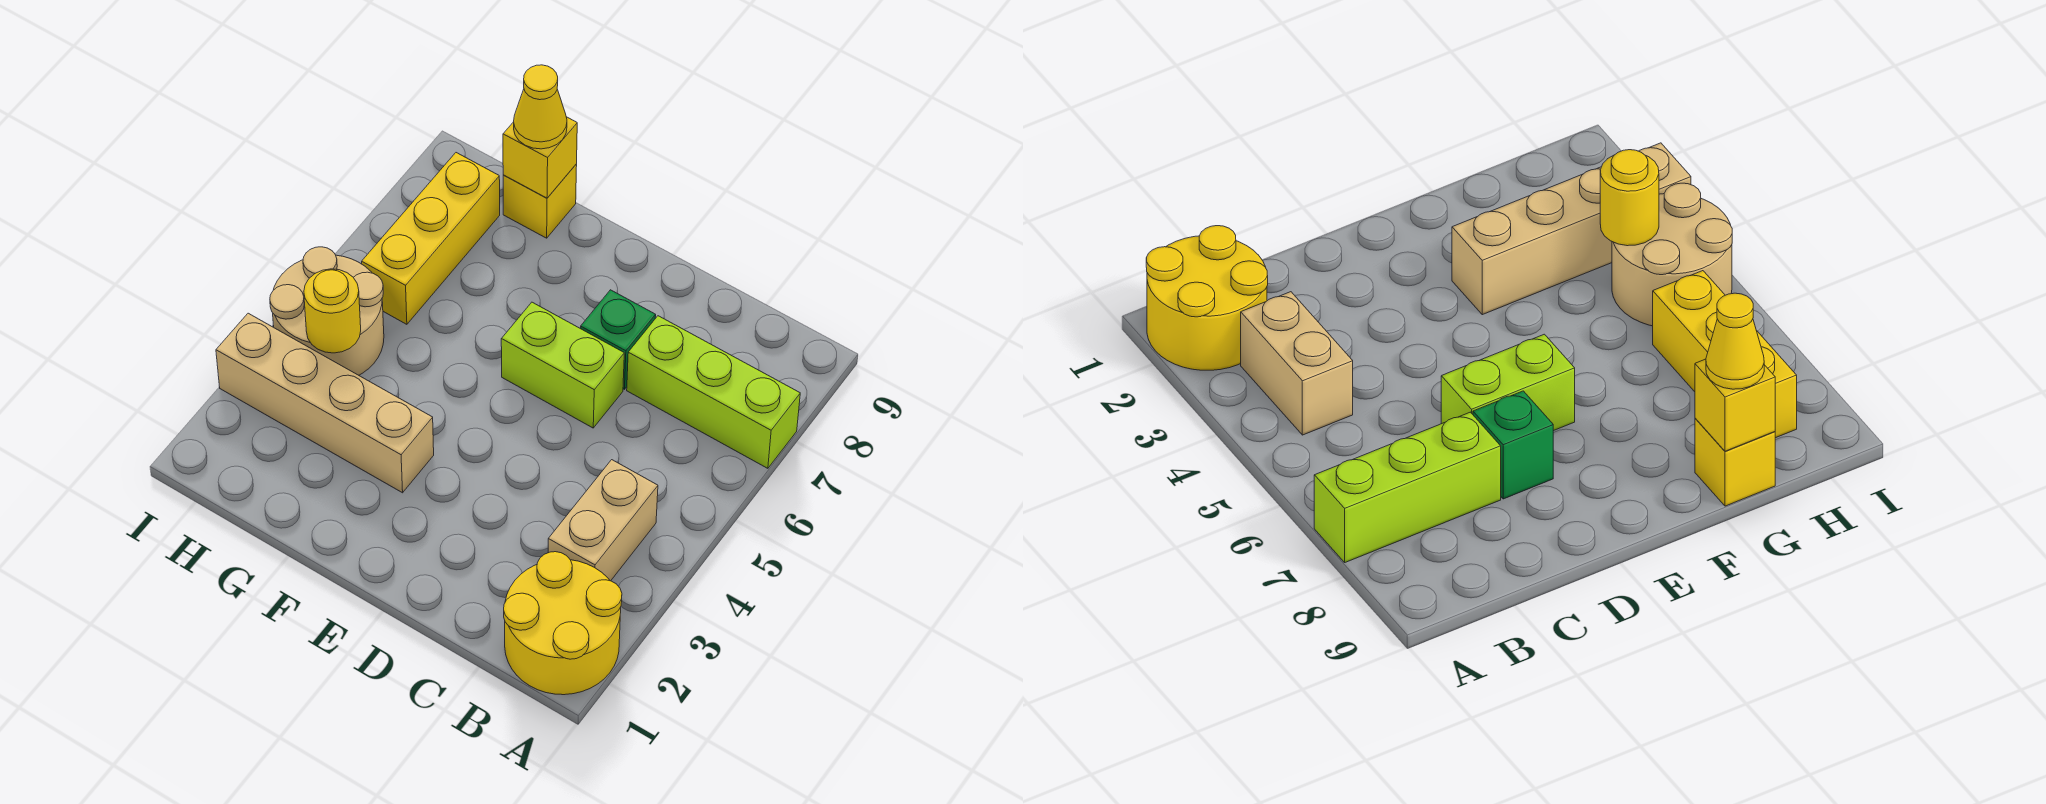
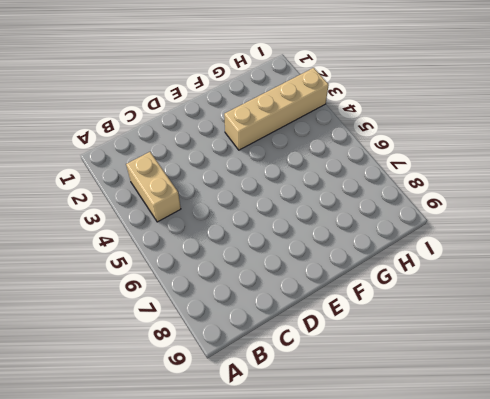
none -> yellow round brick A1:B2 level 1
none -> lime brick A7:C7 level 1
none -> lime brick D6:E6 level 1

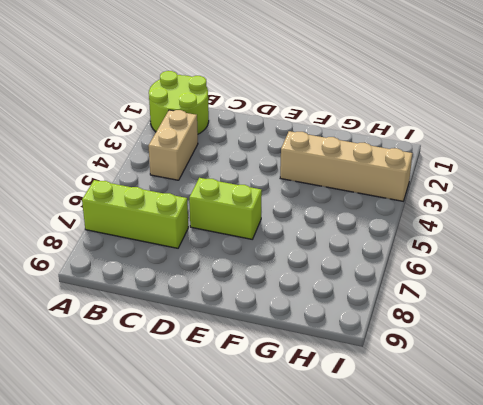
lime round brick A1:B2 level 1 -> yellow round brick A1:B2 level 1
none -> green brick D7 level 1
none -> yellow brick G9 level 1
none -> tan round brick H4:I5 level 1

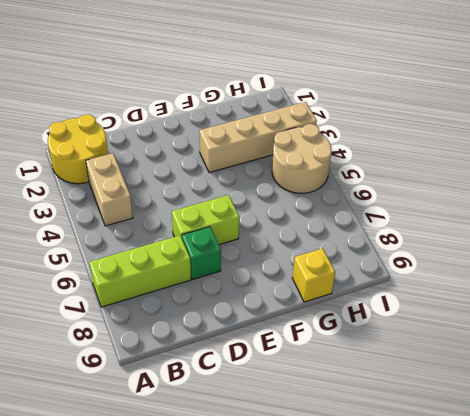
none -> yellow brick H6:H8 level 1
none -> yellow brick G9 level 2
none -> yellow round brick H4 level 2

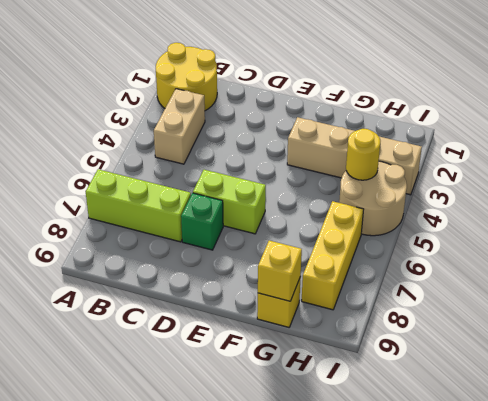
none -> yellow cone G9 level 3

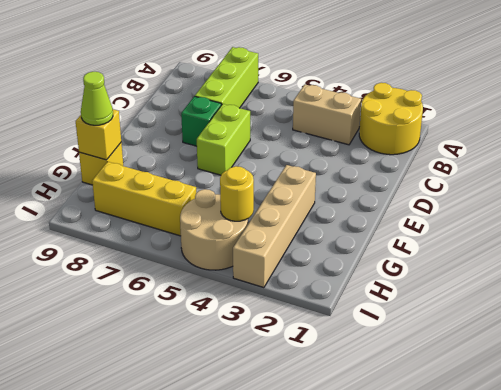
lime cone G9 level 3 -> yellow cone G9 level 3

